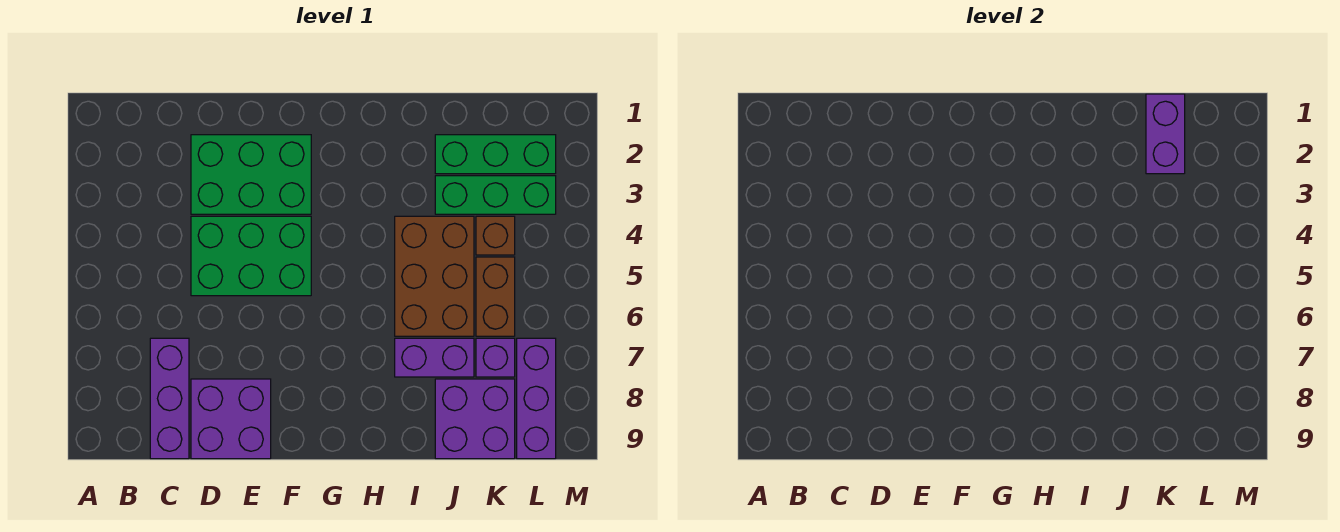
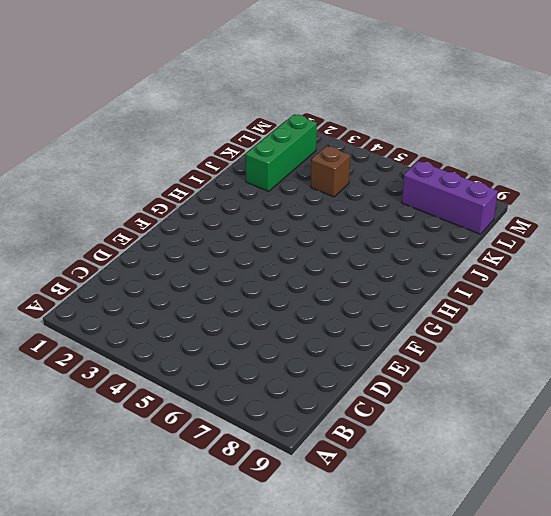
none -> purple brick C7:C9 level 1
none -> green brick D2:F3 level 1
none -> green brick D4:F5 level 1

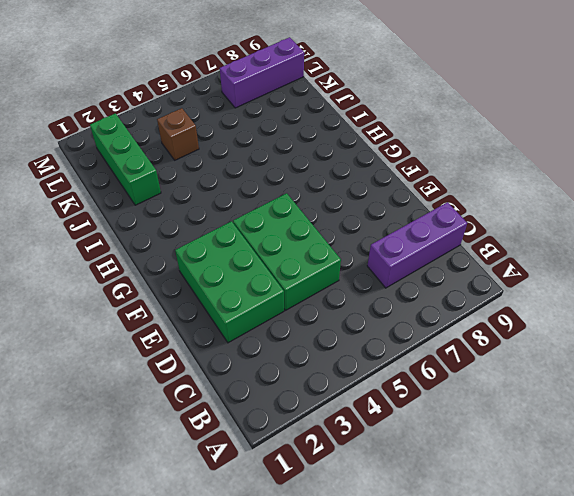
none -> purple brick D8:E9 level 1
none -> brown brick I4:J6 level 1
none -> purple brick I7:J7 level 1

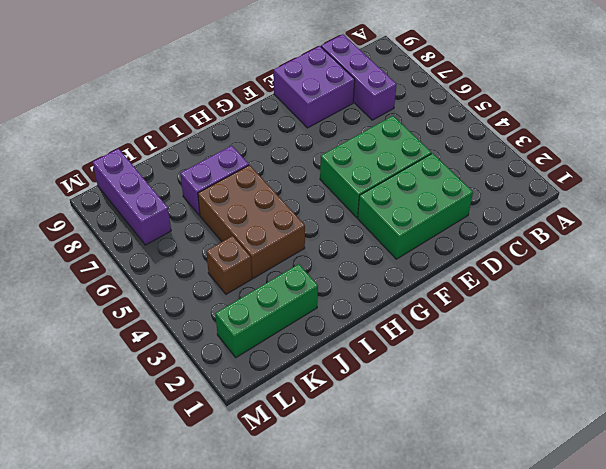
none -> green brick J3:L3 level 1
none -> purple brick J8:K9 level 1
none -> brown brick K5:K6 level 1

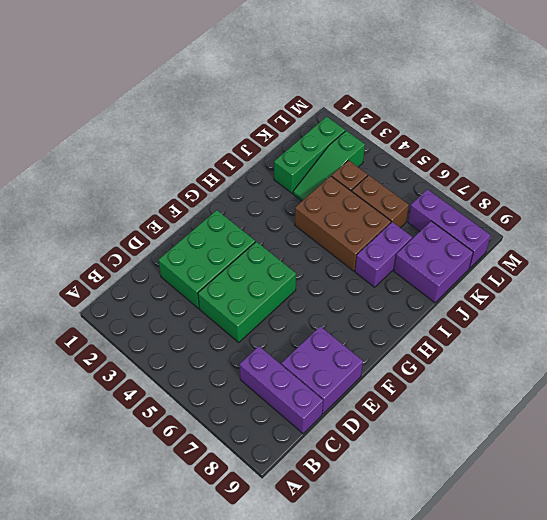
green slope J3:L3 level 1 top L -> green brick J3:L3 level 1
none -> purple brick K7 level 1
none -> purple brick K1:K2 level 2

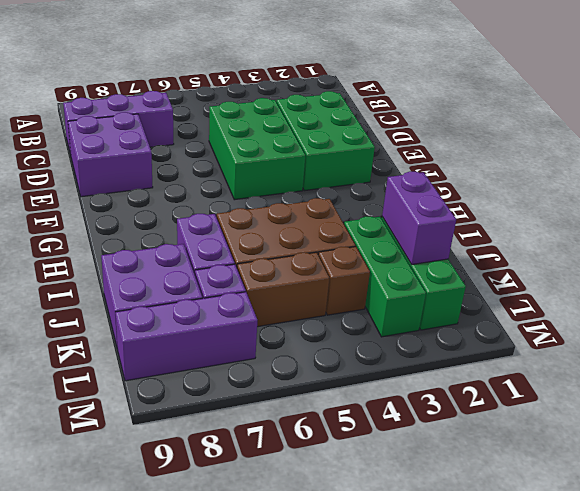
purple brick J2:K2 level 2 -> purple brick K1:K2 level 2

